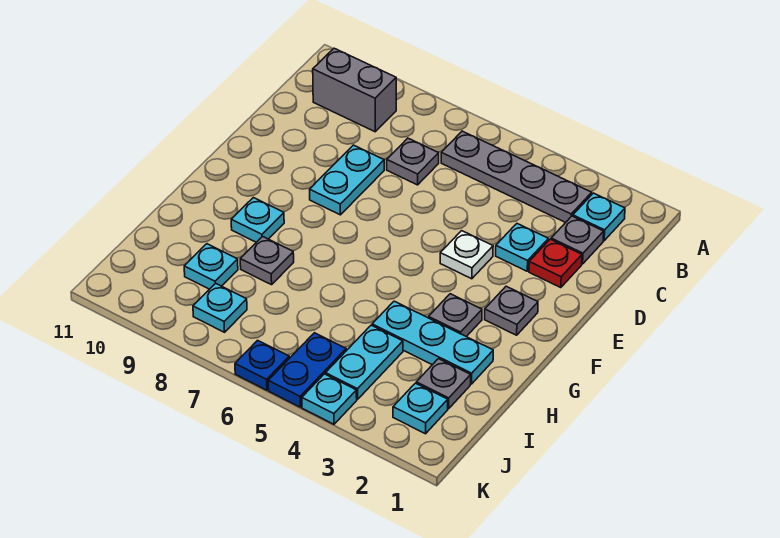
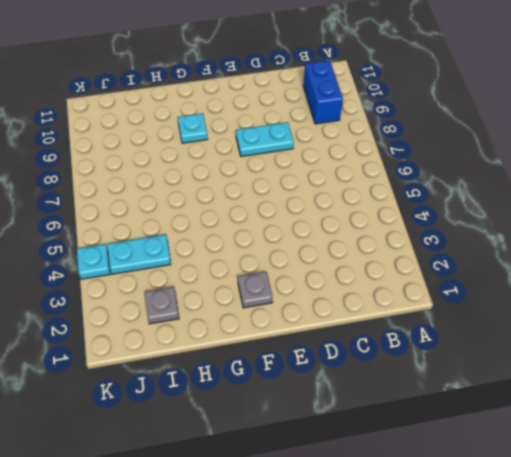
blue brick B9:B10 level 1 -> grey brick B9:B10 level 1
none -> cyan plate B2 level 1
none -> grey plate B3:B6 level 1
none -> grey plate C2 level 1

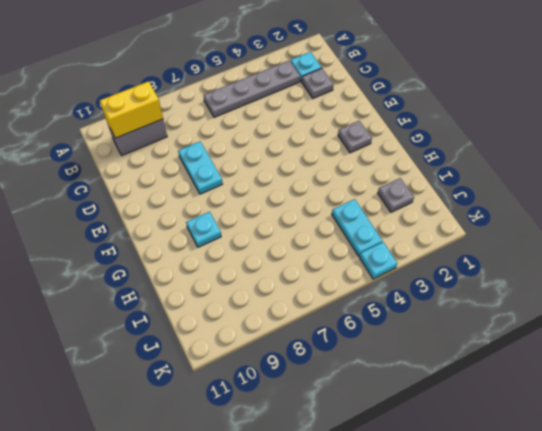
yellow brick B9:B10 level 2 -> none
none -> grey plate C7 level 1
none -> red plate D2 level 1
none -> cyan plate D3 level 1

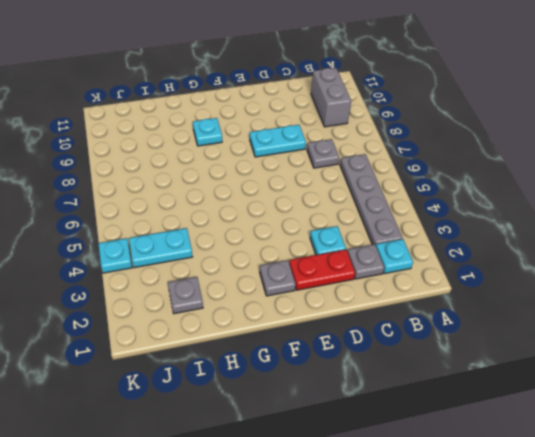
red plate D2:E2 level 1 -> red plate D2 level 1
none -> white plate E4 level 1
none -> grey plate G3 level 1
none -> cyan plate H2:H4 level 1

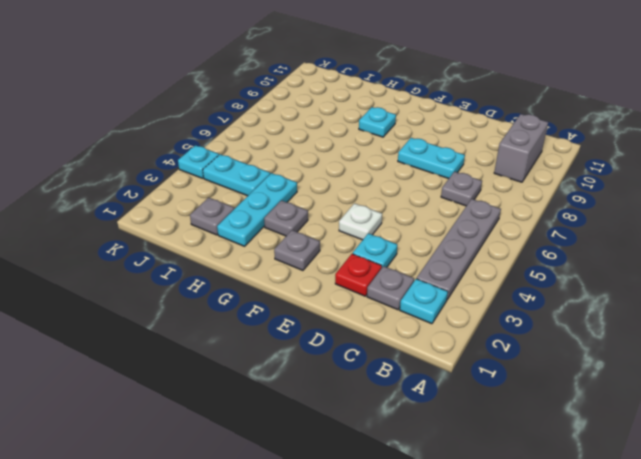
none -> grey plate H8 level 1
none -> cyan plate I9 level 1
none -> cyan plate J2 level 1

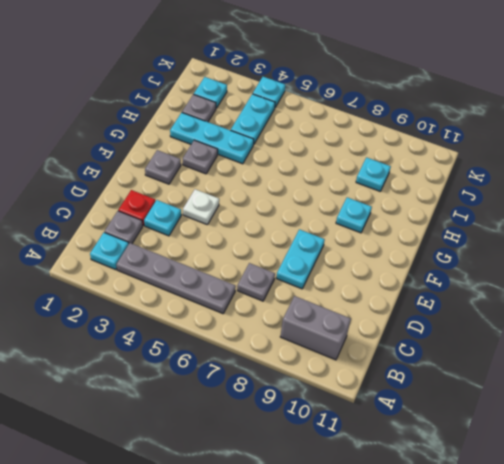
none -> grey plate H8 level 1
none -> blue plate J5:K5 level 1
none -> cyan plate J8 level 1

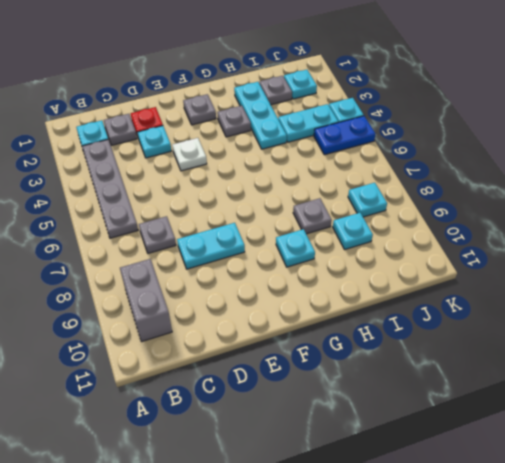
none -> blue plate K6 level 1

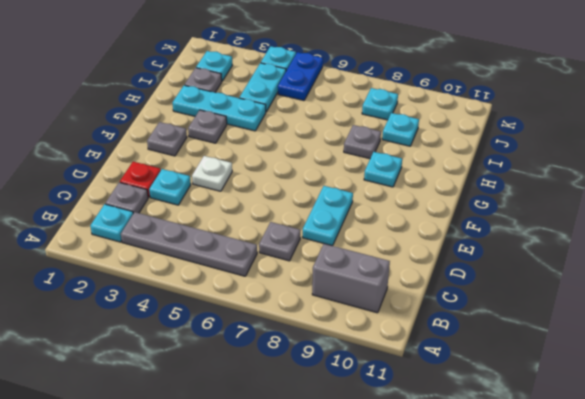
none -> blue plate K6 level 1

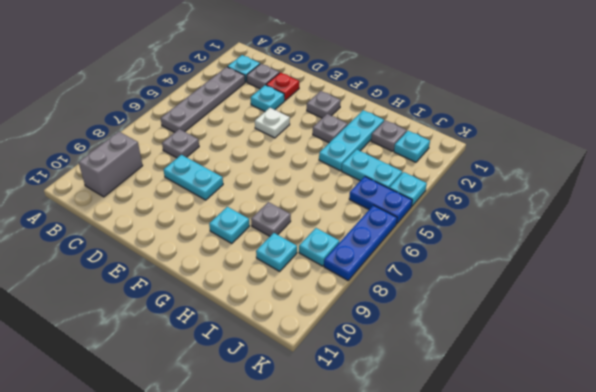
blue plate K6:K8 level 1 -> blue plate K6 level 1

